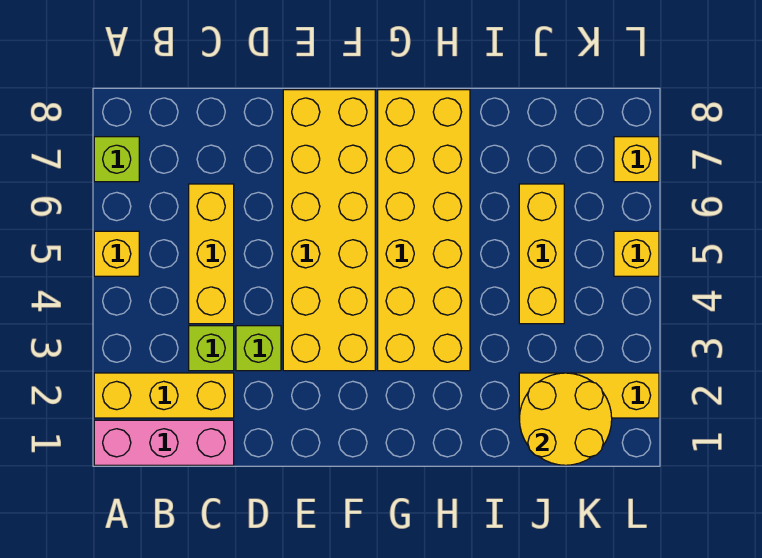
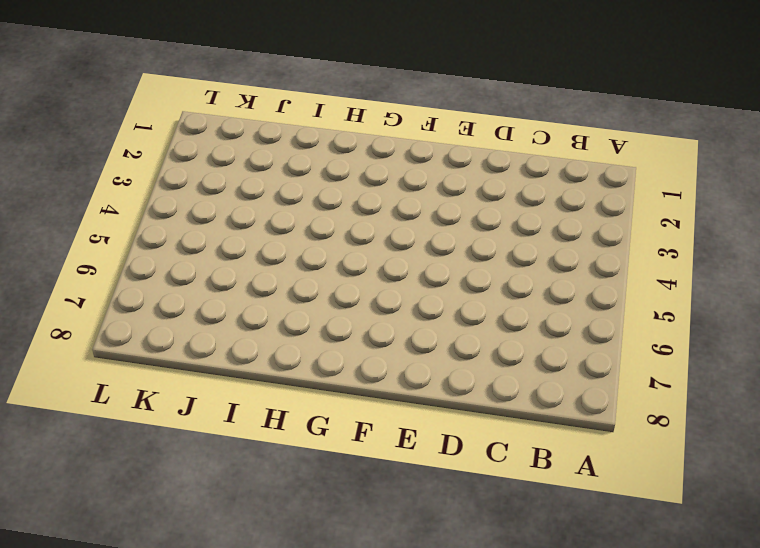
none -> pink brick A1:C1 level 1
none -> yellow brick A2:C2 level 1
none -> yellow brick A5 level 1

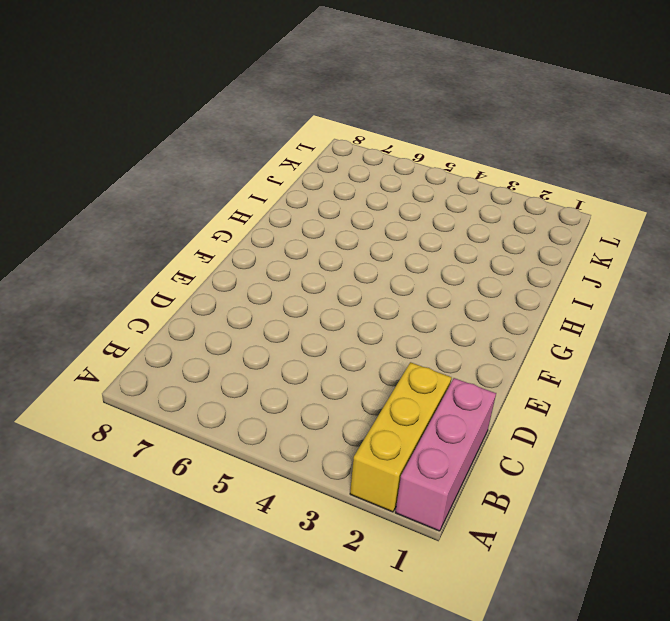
none -> yellow brick A5 level 1
none -> lime brick A7 level 1
none -> lime brick C3 level 1

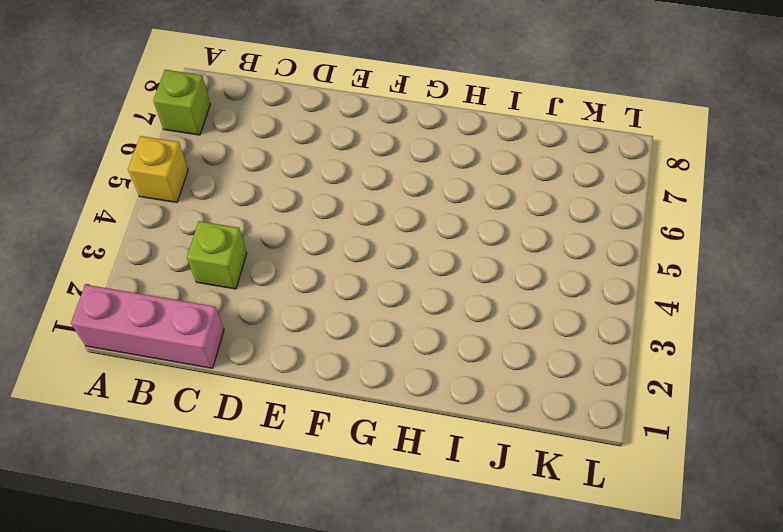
none -> yellow brick A2:C2 level 1
none -> yellow brick C4:C6 level 1
none -> lime brick D3 level 1

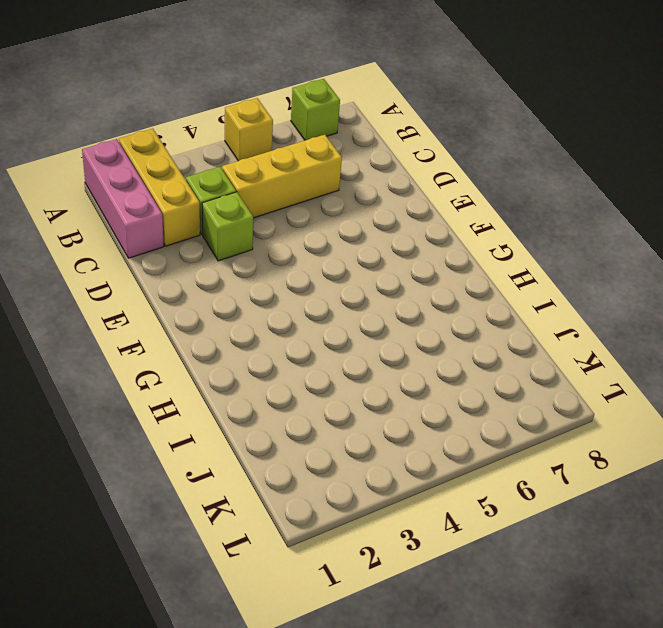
none -> yellow brick E3:F8 level 1
none -> yellow brick G3:H8 level 1
none -> yellow brick J2:L2 level 1

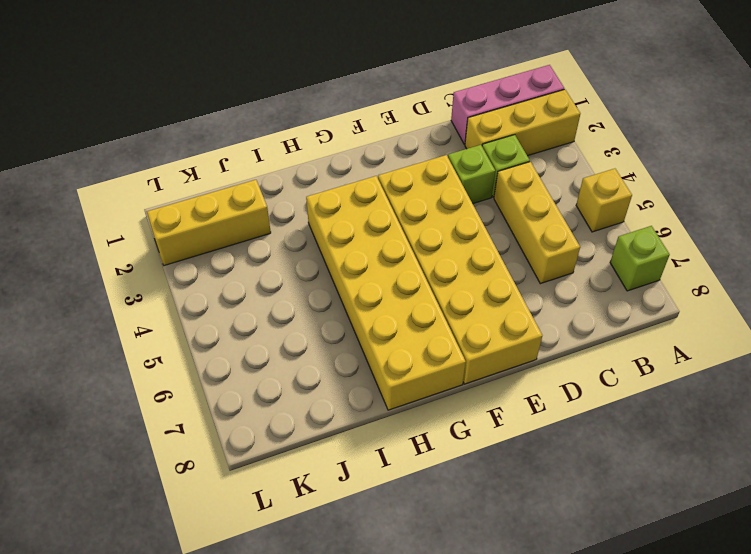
none -> yellow brick J4:J6 level 1
none -> yellow brick L5 level 1
none -> yellow brick L7 level 1

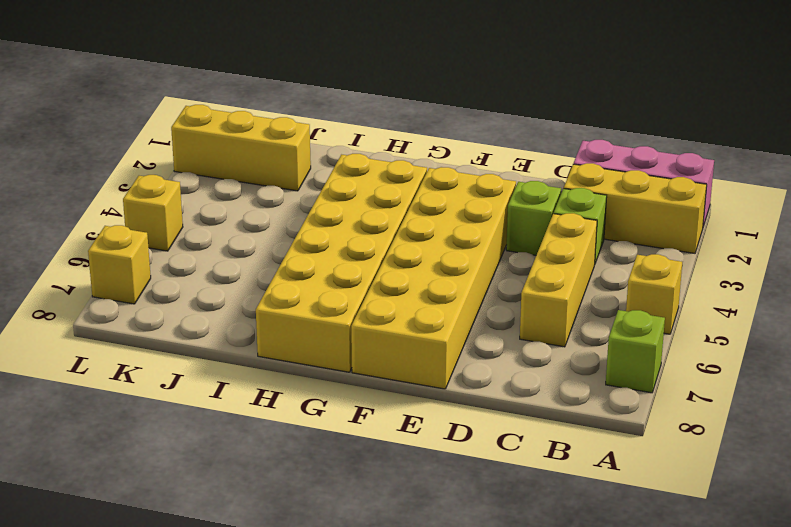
none -> yellow brick J4:J6 level 1
none -> yellow round brick J1:K2 level 2

